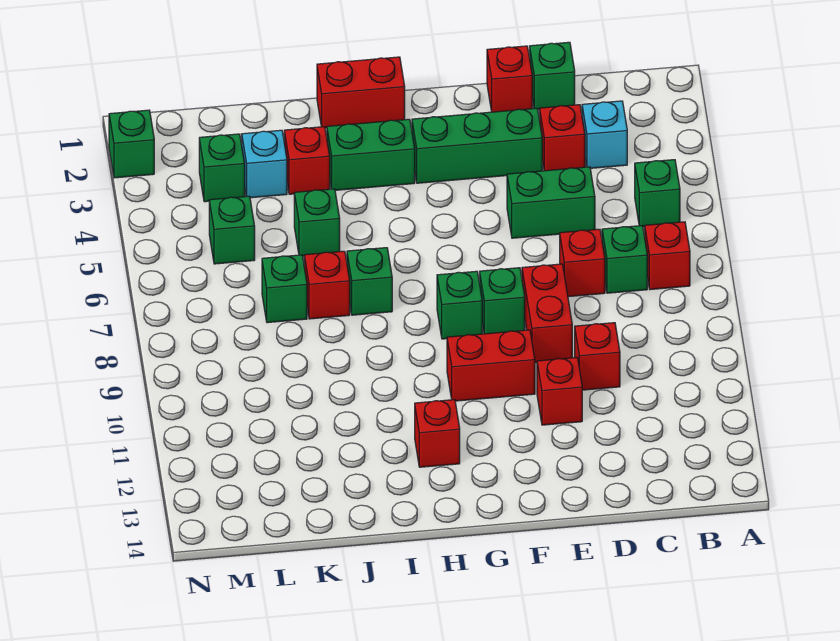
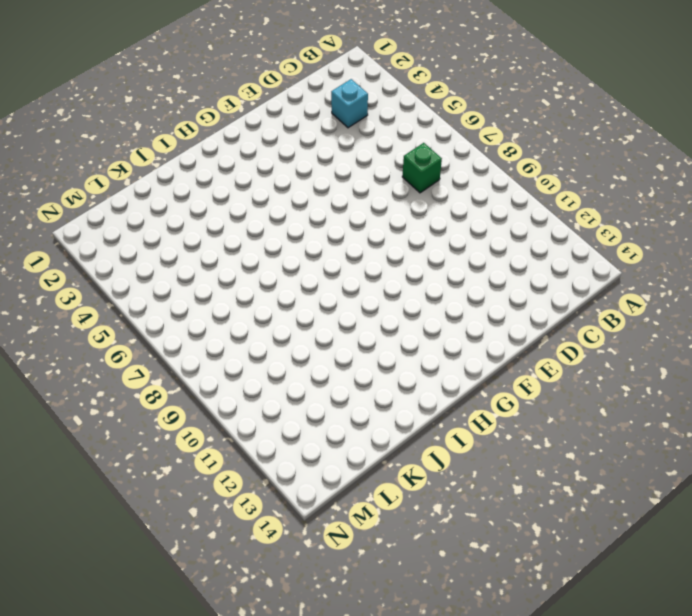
none -> green brick B5 level 1
none -> red brick B7 level 1
none -> green brick D1 level 1

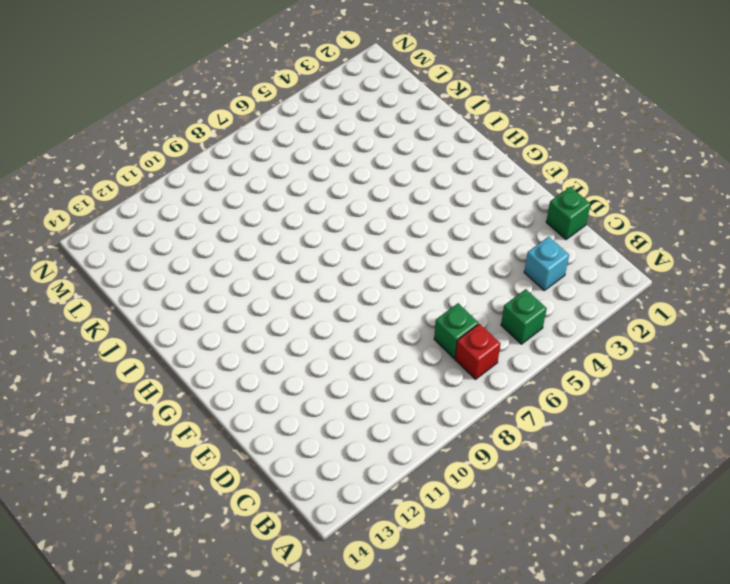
none -> red brick D3 level 1
none -> green brick D5:E5 level 1
none -> red brick D7 level 1

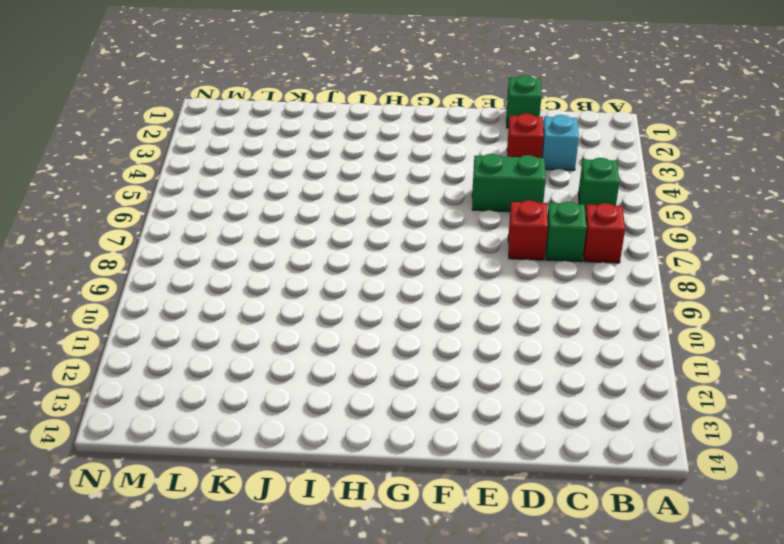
none -> red brick D10 level 1
none -> red brick E1 level 1
none -> green brick E3:G3 level 1

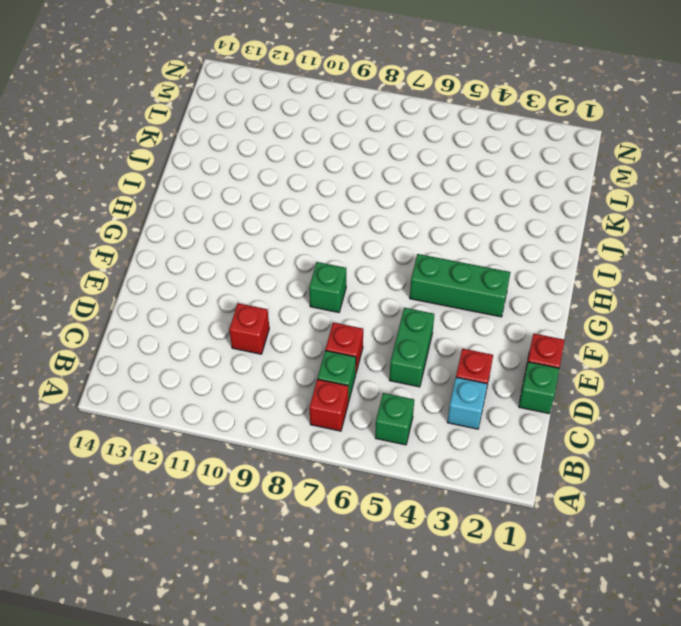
green brick G3:G5 level 1 -> green brick E3:G3 level 1
none -> red brick E8:E9 level 1
none -> red brick E11 level 1
none -> red brick F10:G10 level 1

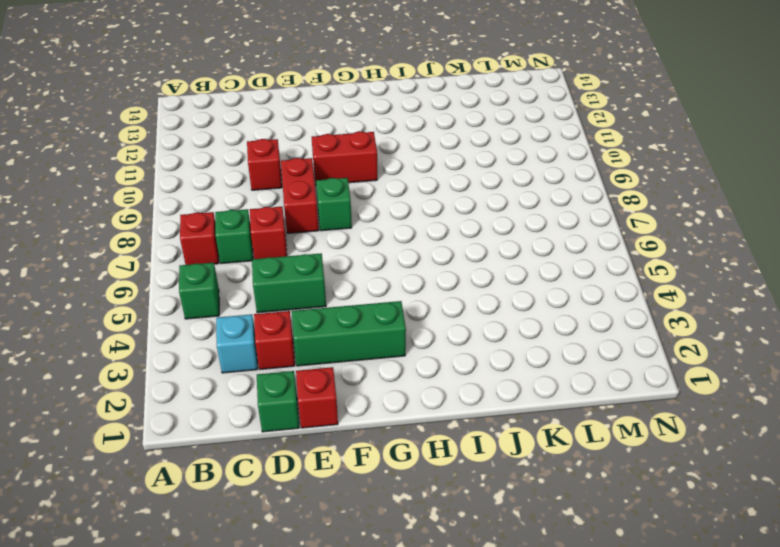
none -> red brick E11 level 1
none -> green brick G8 level 1
none -> red brick H1:I1 level 1

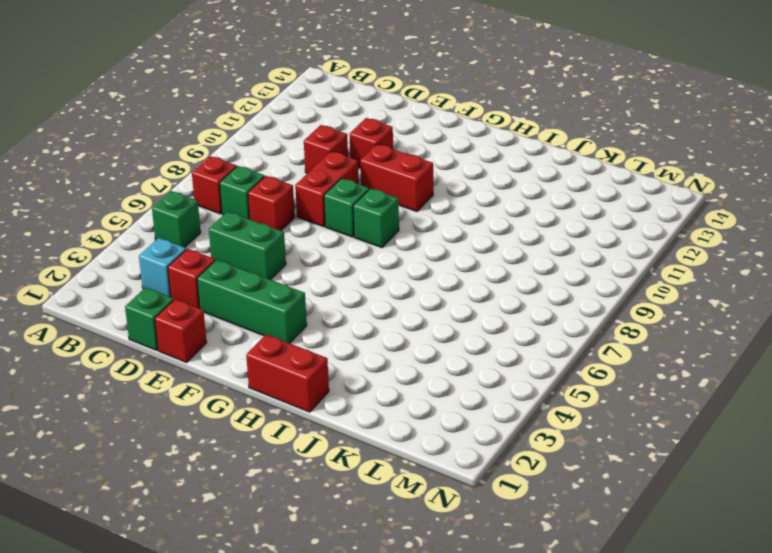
none -> green brick H3:I3 level 1
none -> red brick H12 level 1
none -> green brick I7 level 1

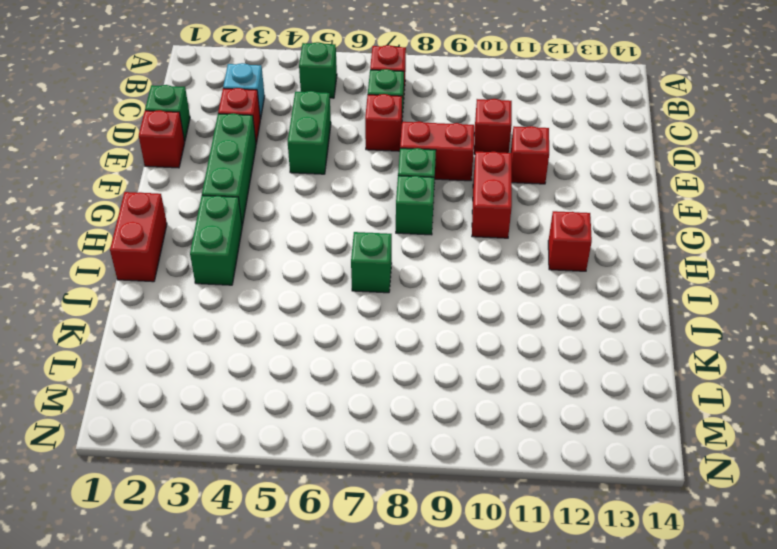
none -> red brick J3 level 1
none -> green brick J5 level 1
none -> red brick J7 level 1

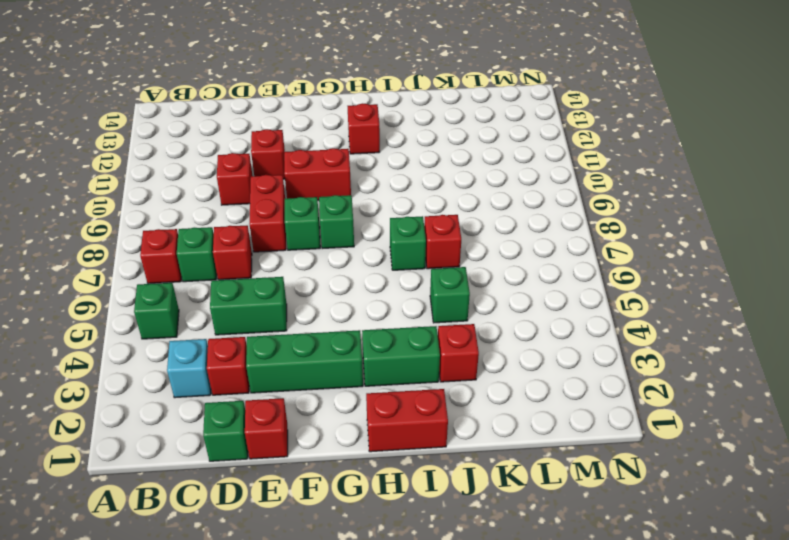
none -> cyan brick K3 level 1
none -> green brick K7 level 1
none -> green brick L3 level 1

